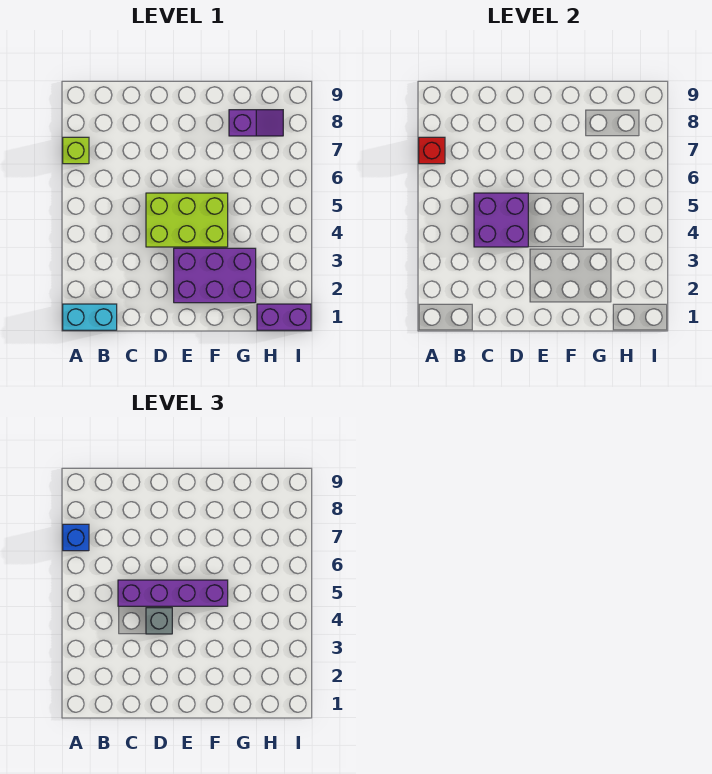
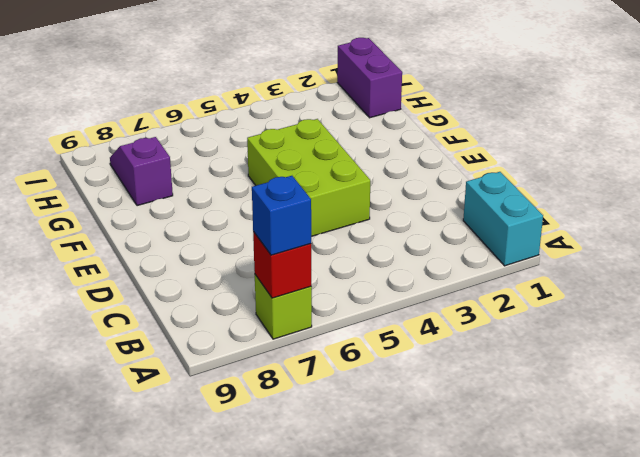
none -> purple brick E2:G3 level 1
none -> purple brick C4:D5 level 2

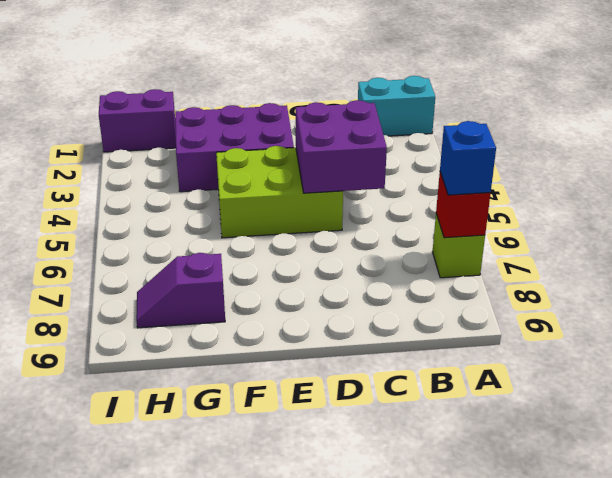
none -> purple brick C5:F5 level 3
none -> grey brick D4 level 3

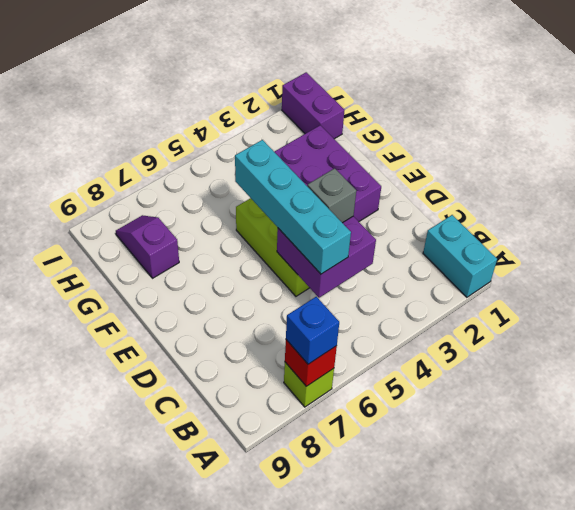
cyan brick C5:F5 level 3 -> purple brick C5:F5 level 3

